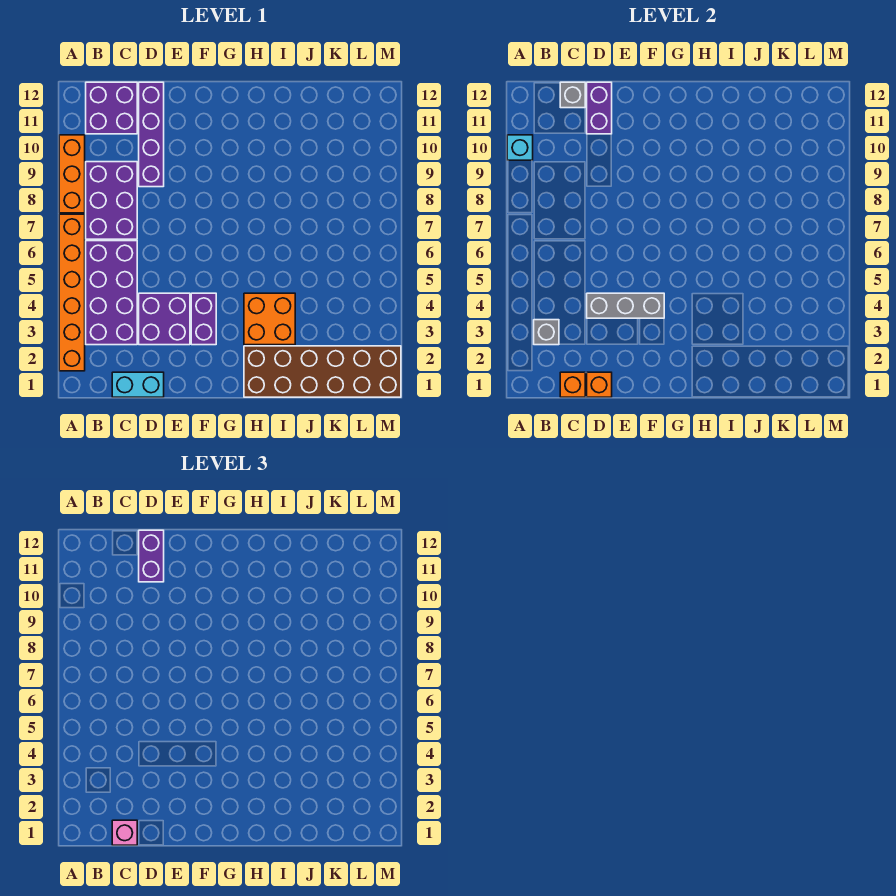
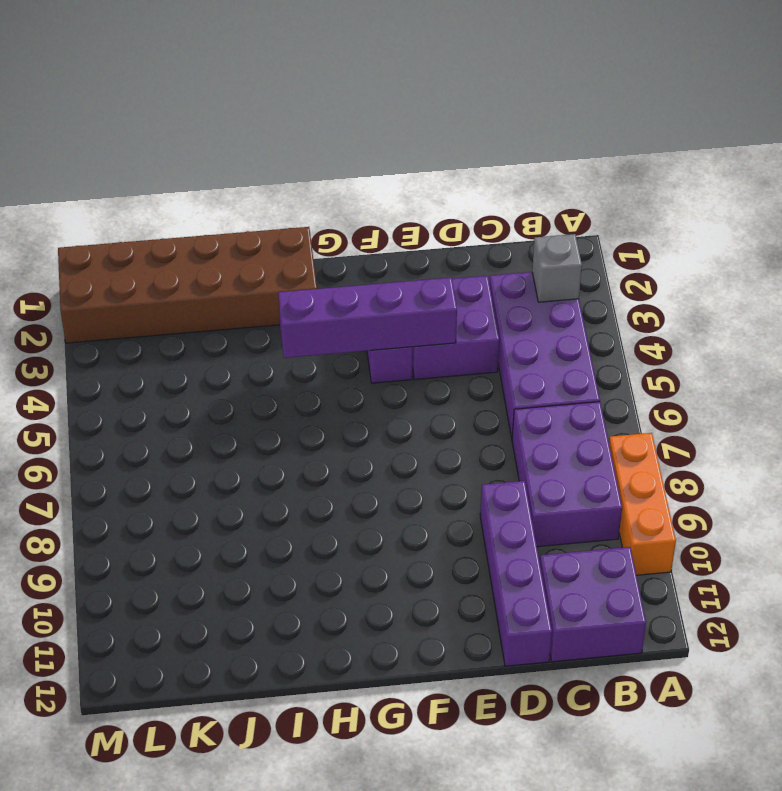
purple brick E4:H4 level 2 -> grey brick D4:F4 level 2
none -> orange brick A2:A7 level 1
none -> cyan brick C1:D1 level 1
none -> orange brick H3:I4 level 1

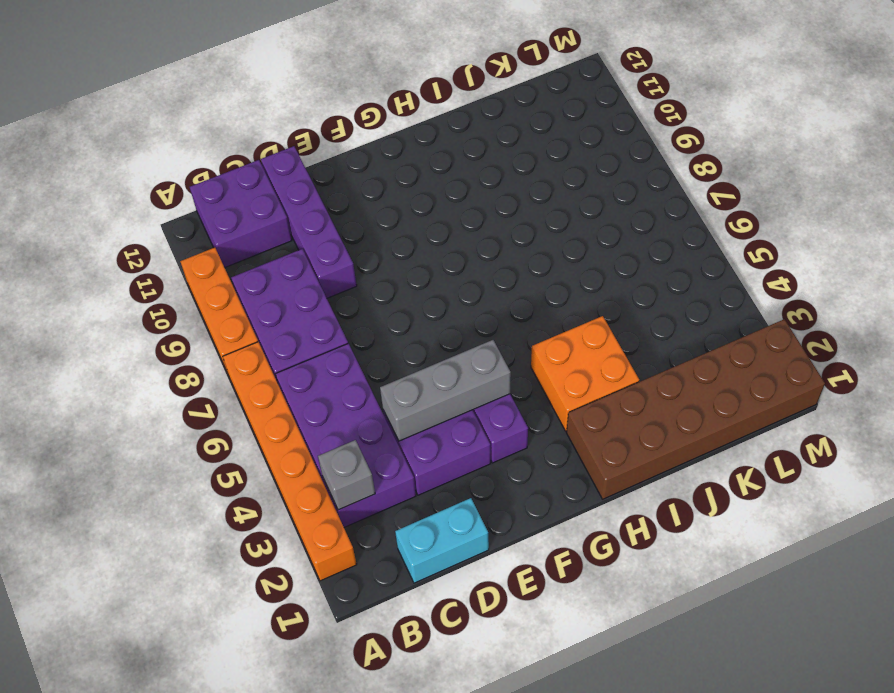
none -> cyan brick A10 level 2
none -> orange brick C1 level 2
none -> grey brick C12 level 2

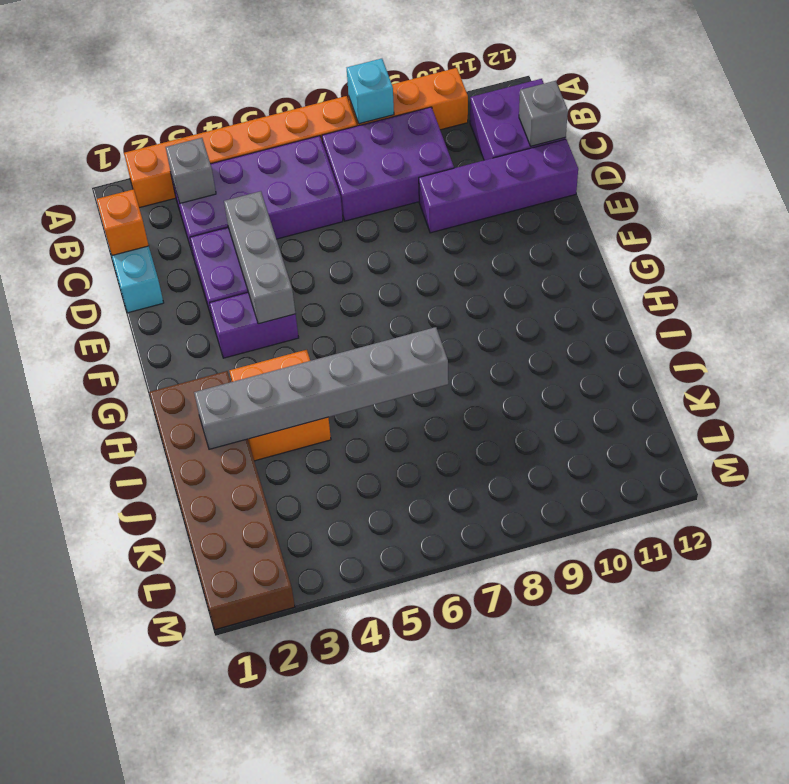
cyan brick A8 level 2 -> cyan brick A10 level 2
grey brick I2:I7 level 2 -> none
none -> orange brick D1 level 2
none -> purple brick D11:D12 level 2
none -> pink brick C1 level 3

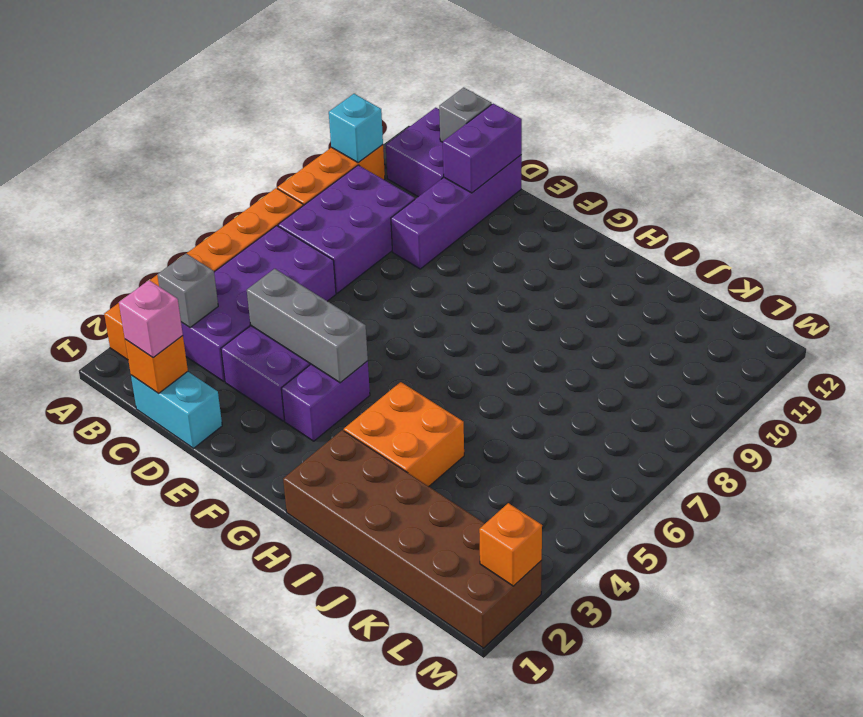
orange brick M2 level 2 -> orange brick D1 level 2
none -> purple brick D11:D12 level 3

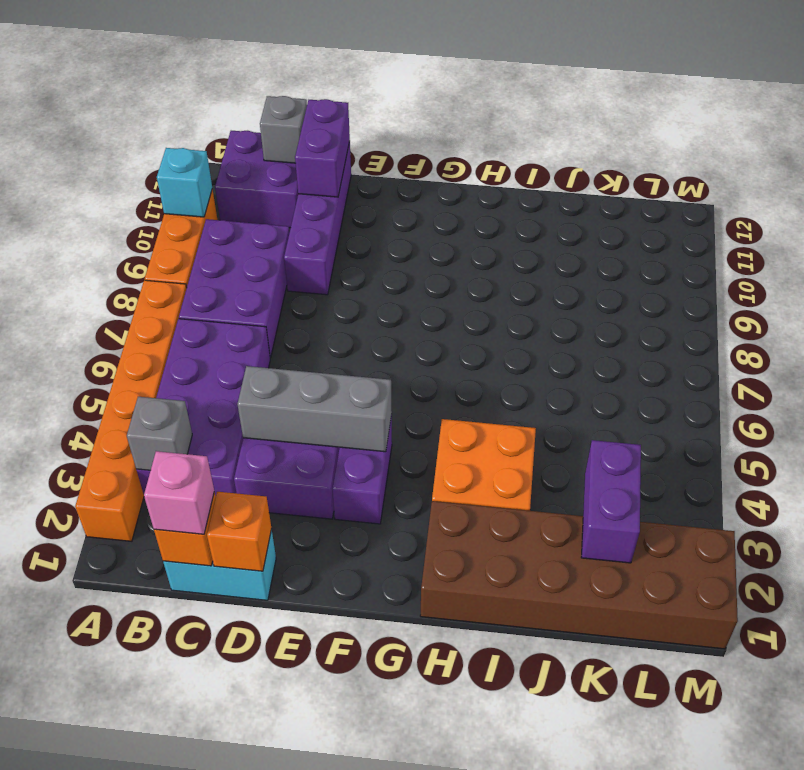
purple brick K2:K3 level 2 -> purple brick D11:D12 level 3

